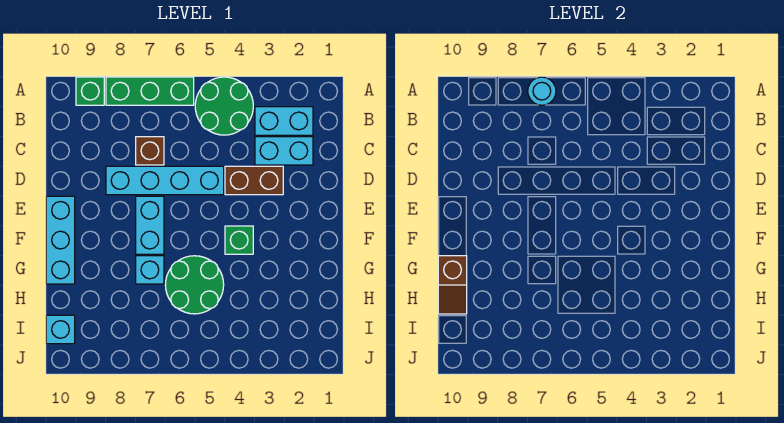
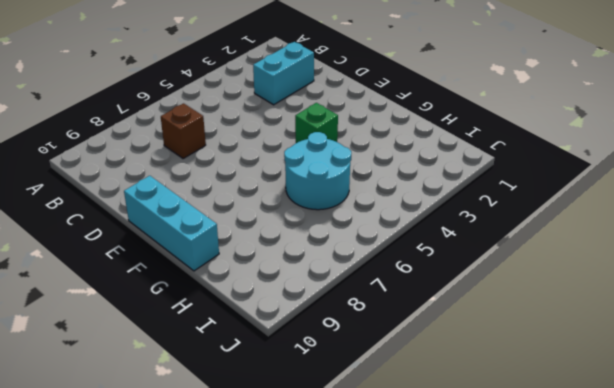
cyan round brick G5:H6 level 1 -> green round brick G5:H6 level 1
none -> green round brick A4:B5 level 1
none -> green brick A6:A8 level 1
none -> green brick A9 level 1

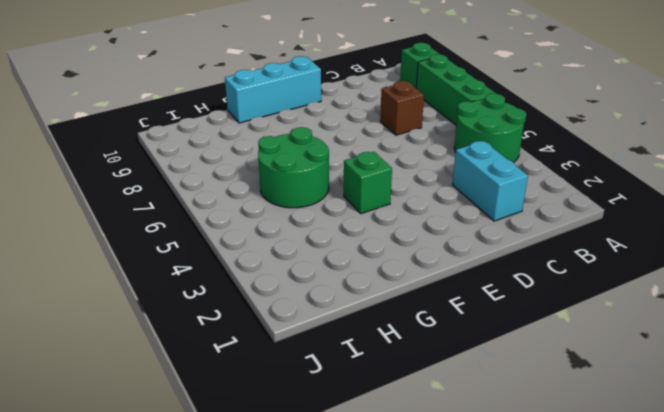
none -> cyan brick B2:B3 level 1
none -> brown brick D3:D4 level 1
none -> cyan brick D5:D8 level 1

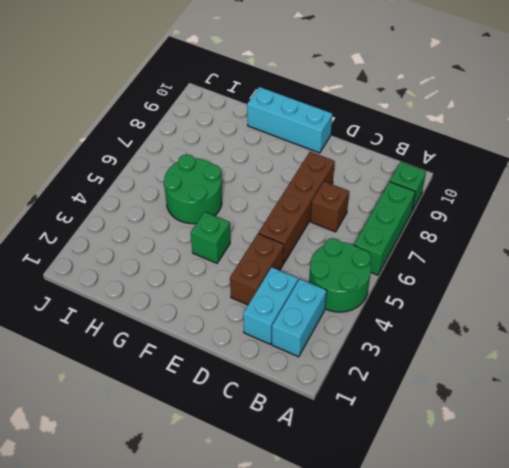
brown brick D5:D8 level 1 -> cyan brick D5:D8 level 1
none -> cyan brick E7:F7 level 1
none -> cyan brick G7 level 1
none -> cyan brick I10 level 1

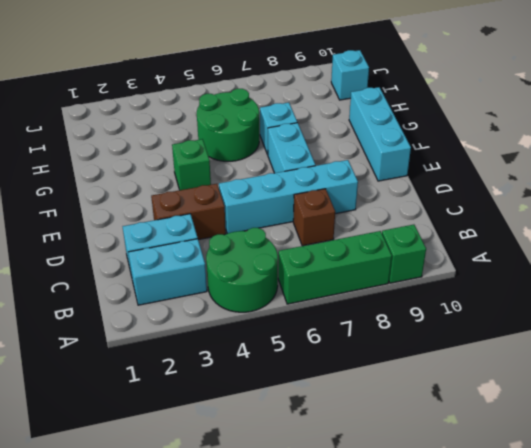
none -> cyan round brick A7 level 2
none -> brown slope G10:H10 level 2 top G

